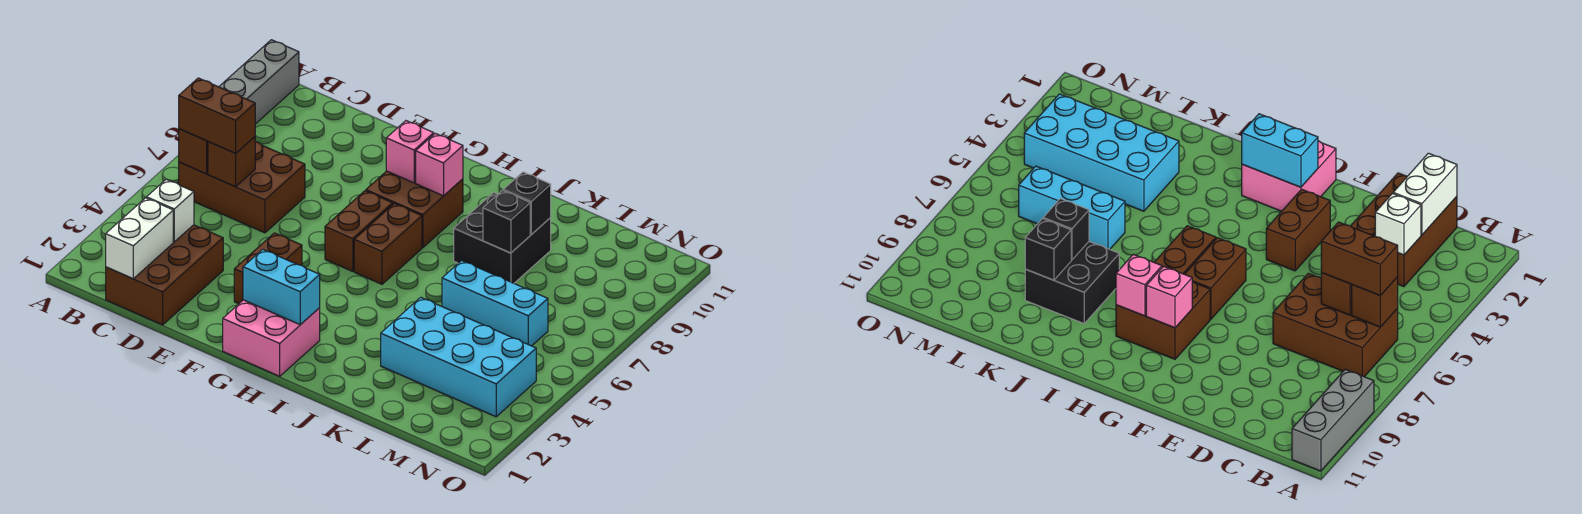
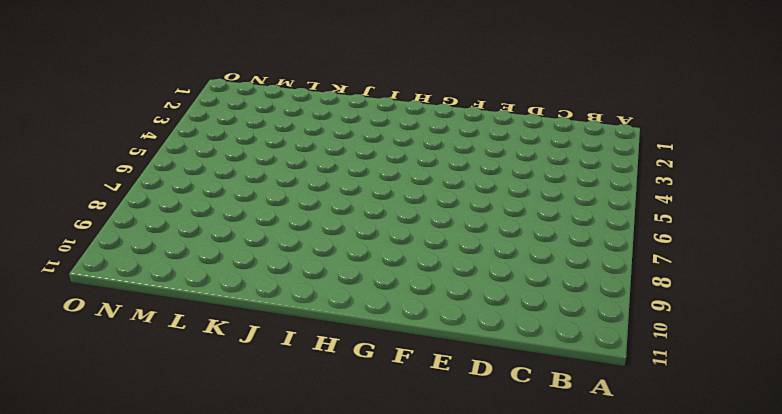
none -> grey brick A9:A11 level 1
none -> brown brick B6:D7 level 1
none -> brown brick C1:D3 level 1

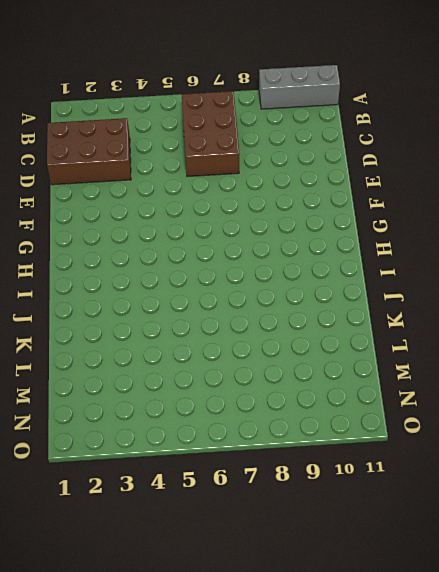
none -> brown brick F3:F4 level 1
none -> pink brick G1:H2 level 1
none -> brown brick G6:G7 level 1

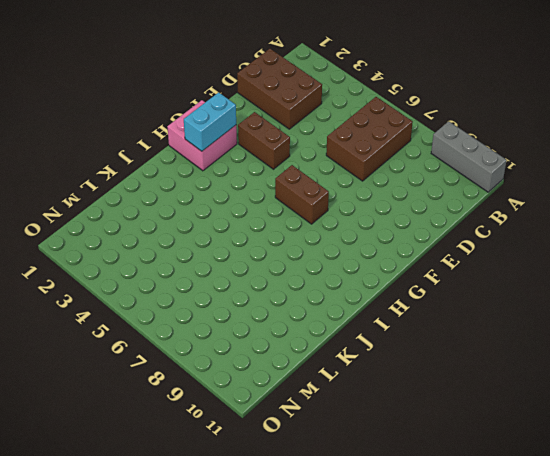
none -> brown brick G8:H9 level 1
none -> brown brick H6:H7 level 1
none -> black brick J8:K9 level 1

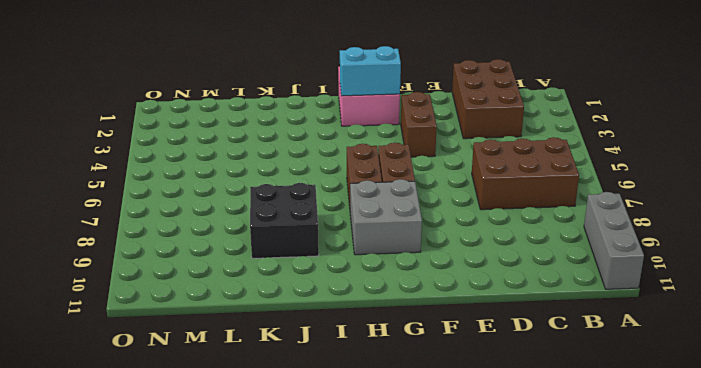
grey brick G8:H9 level 1 -> brown brick G8:H9 level 1
none -> cyan brick K3:N4 level 1
none -> cyan brick K6:M6 level 1
none -> brown brick B6 level 2

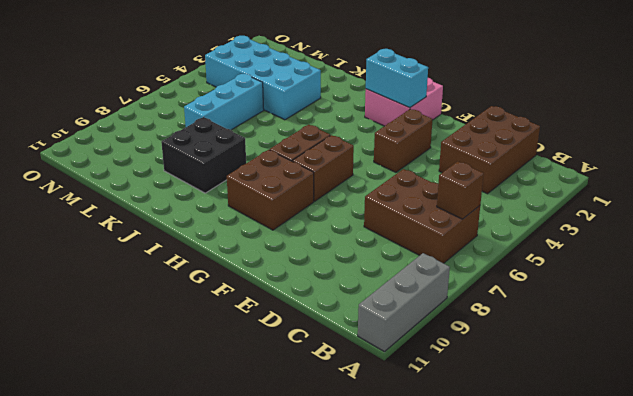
cyan brick L5:L7 level 1 -> cyan brick K6:M6 level 1
none -> white brick C1:C2 level 2
none -> white brick C3 level 2
none -> brown brick C6 level 2

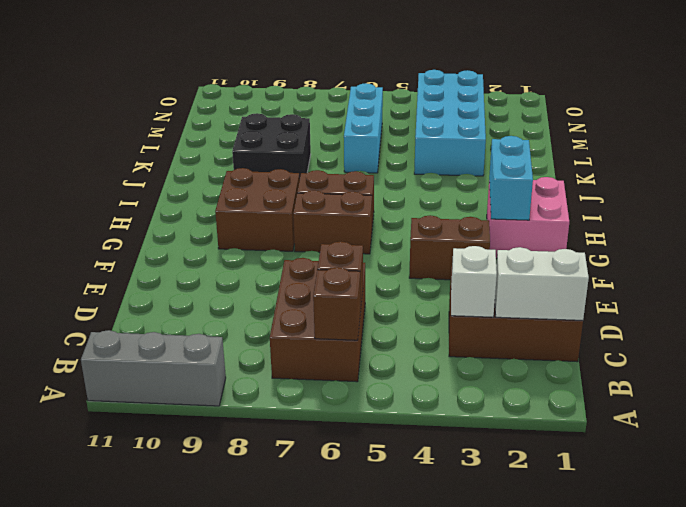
none -> pink brick G9 level 2
none -> pink brick H9 level 2
none -> black brick K8 level 2

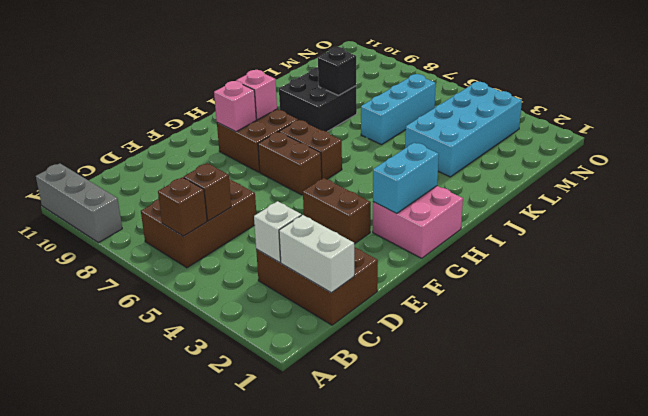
none -> black brick K9 level 2
none -> brown brick B6:C6 level 3

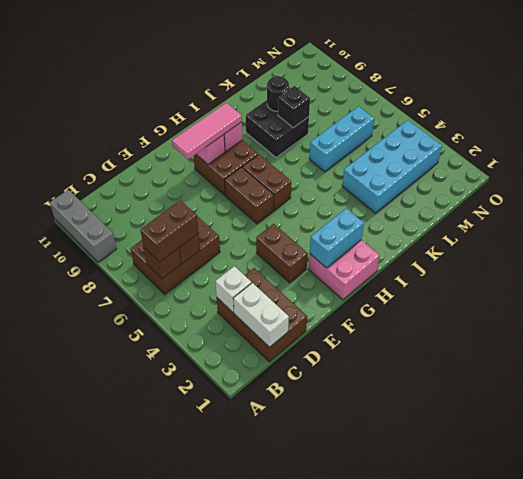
pink tile F9:H9 level 3 -> none
black round brick K9 level 2 -> black brick K9 level 2

